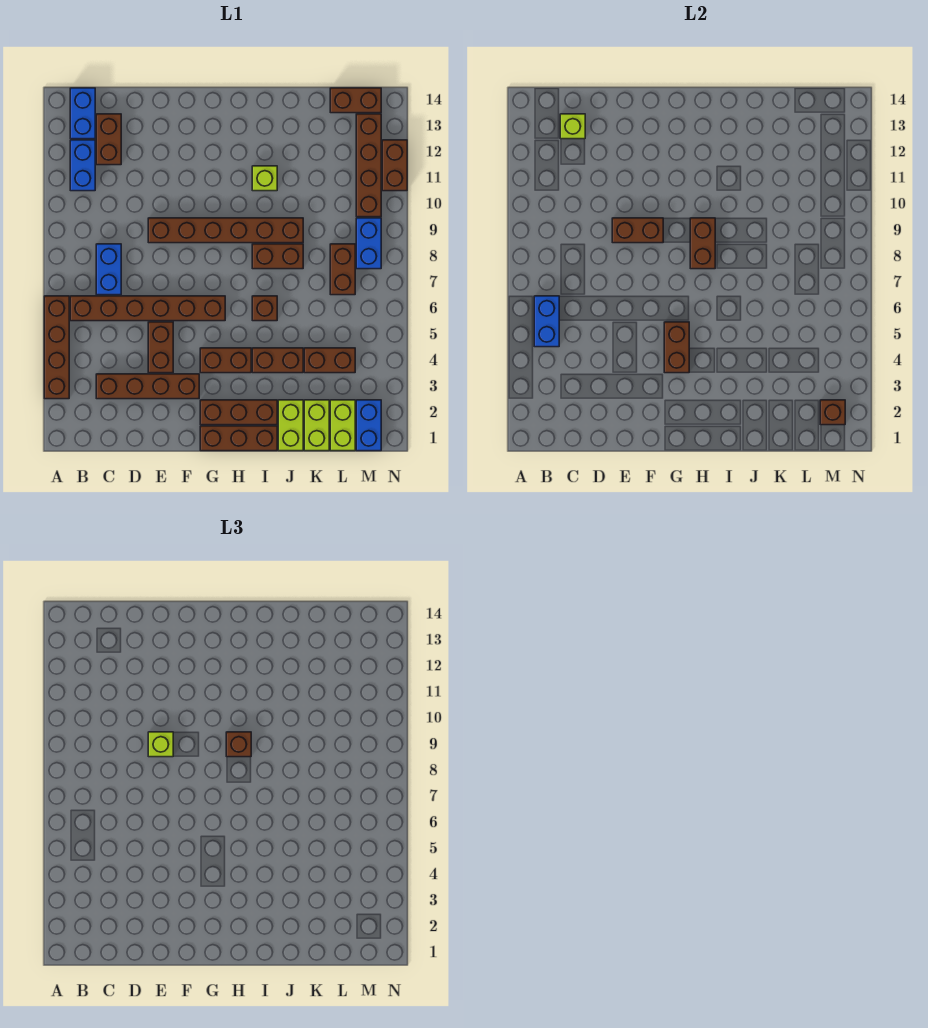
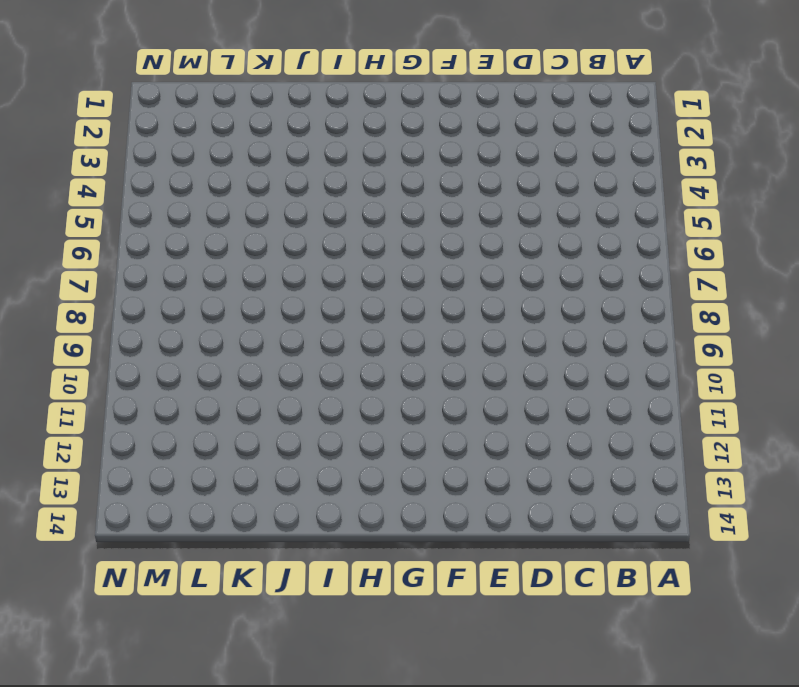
none -> brown brick A3:A6 level 1
none -> brown brick B6:G6 level 1
none -> blue brick B11:B12 level 1
none -> blue brick B13:B14 level 1

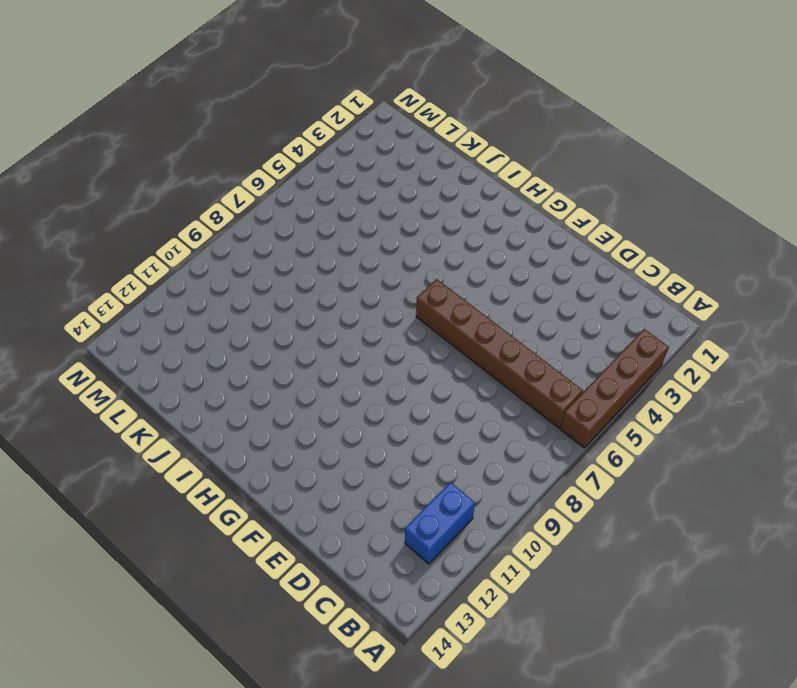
none -> blue brick B13:B14 level 1
none -> brown brick C3:F3 level 1
none -> blue brick C7:C8 level 1
none -> brown brick C12:C13 level 1

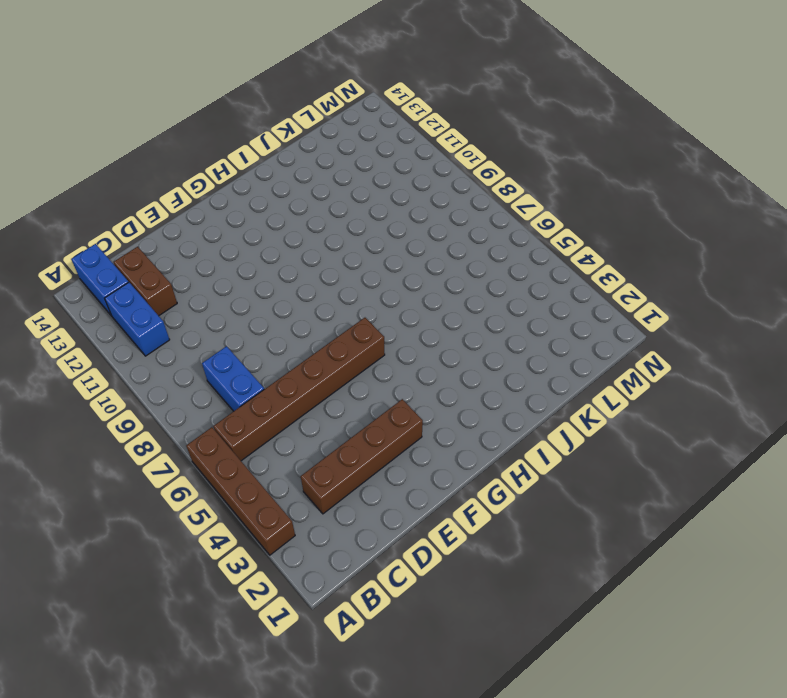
none -> brown brick E4:E5 level 1
none -> brown brick E9:J9 level 1
none -> brown brick G1:I1 level 1
none -> brown brick G2:I2 level 1

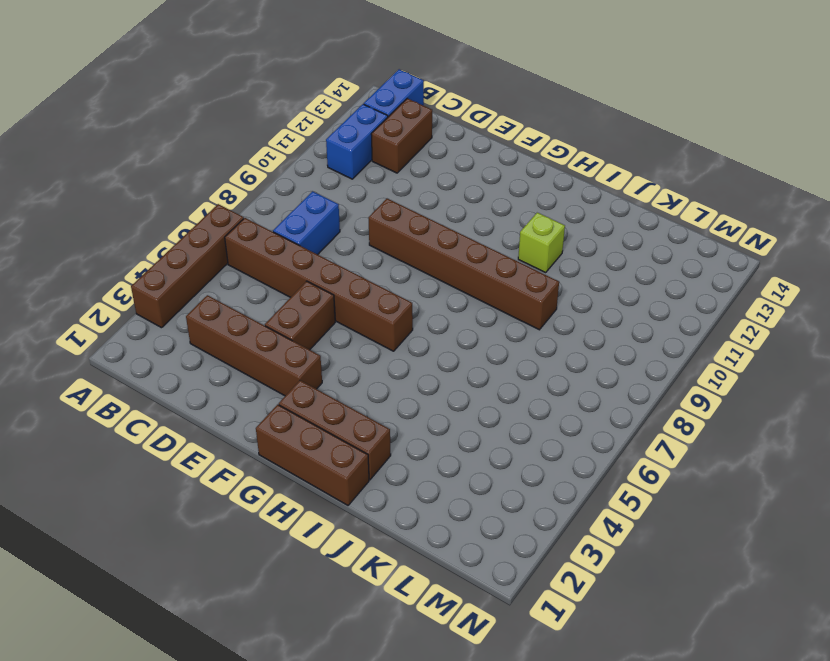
none -> brown brick G4:H4 level 1
none -> brown brick I4:J4 level 1
none -> brown brick I6 level 1
none -> brown brick I8:J8 level 1

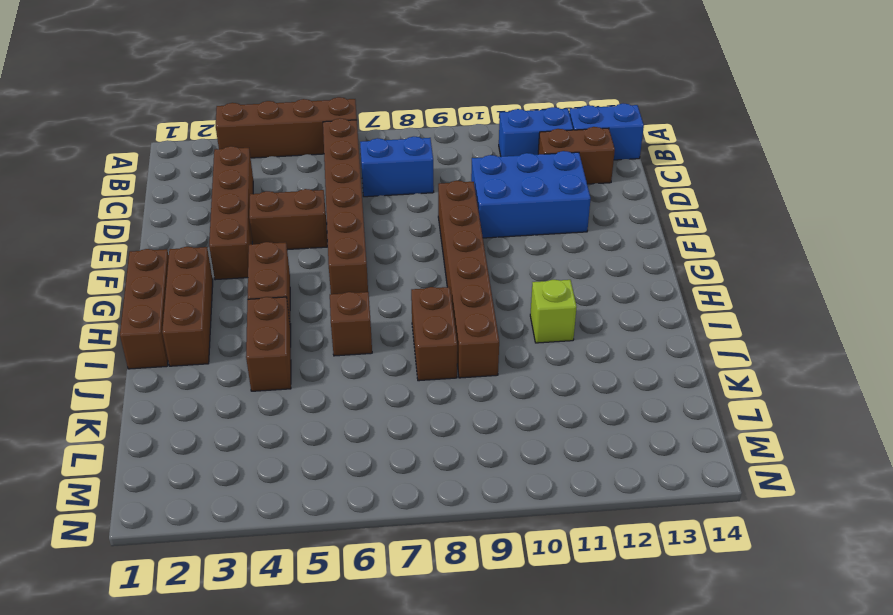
blue brick D10:E12 level 1 -> none
none -> lime brick J1:J2 level 1
none -> lime brick K1:K2 level 1
none -> brown brick K4:L4 level 1
none -> lime brick L1:L2 level 1

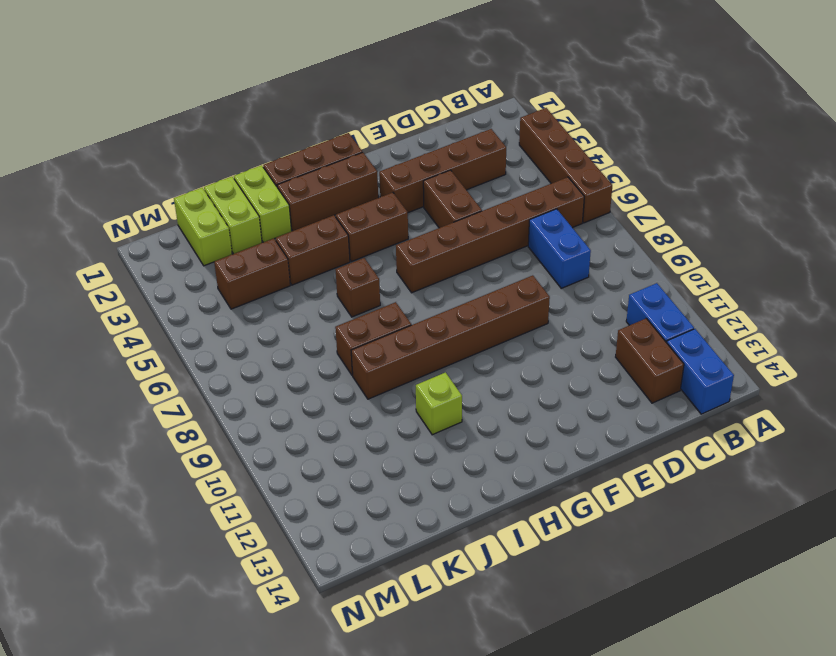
none -> brown brick L7:L8 level 1
none -> brown brick L14:M14 level 1
none -> blue brick M1:M2 level 1
none -> blue brick M8:M9 level 1

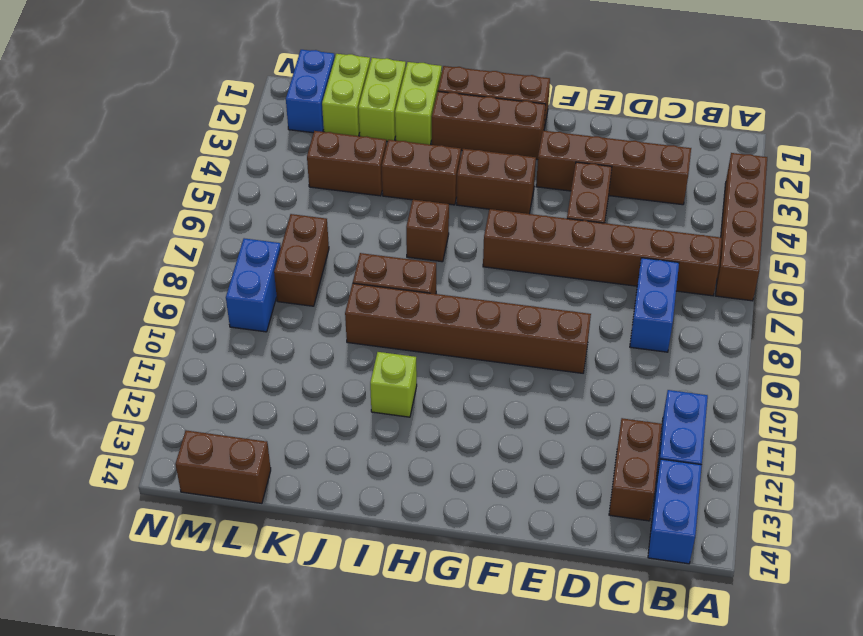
none -> brown brick M10:M13 level 1
none -> brown brick N11:N12 level 1
none -> blue brick B5:B6 level 2
none -> lime brick C13 level 2

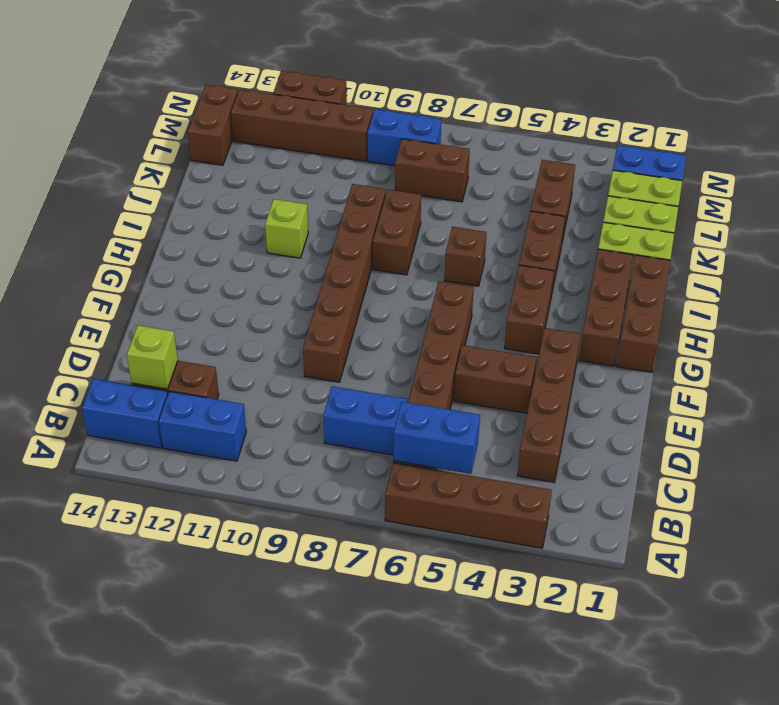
none -> brown brick E9:F9 level 2
none -> brown brick G4:G5 level 2
none -> brown brick H8:H9 level 2
none -> brown brick M2 level 2

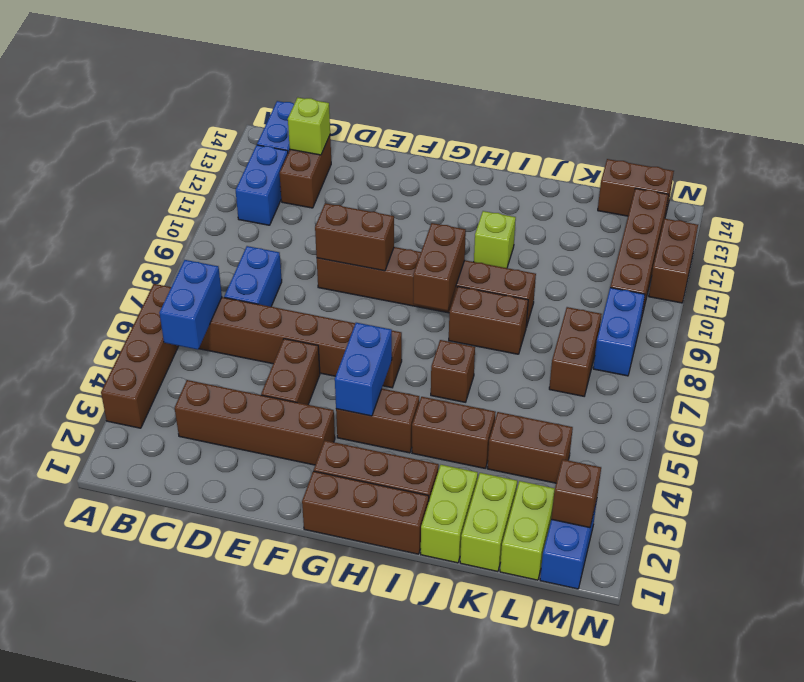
blue brick G4:G5 level 2 -> brown brick G4:G5 level 2
none -> lime brick E9 level 3
none -> brown brick H9 level 3

